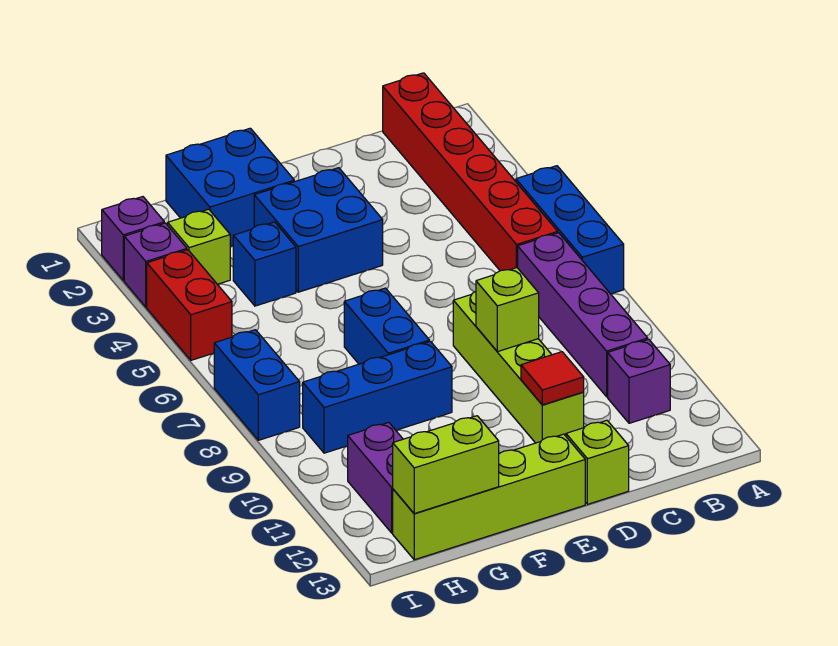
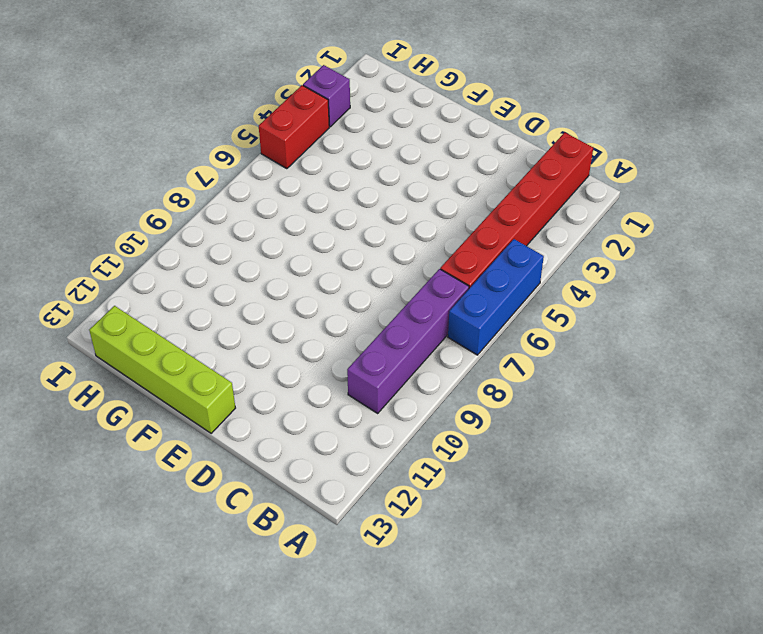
none -> purple brick B11 level 1
none -> lime brick D8:D11 level 1
none -> lime brick D13 level 1

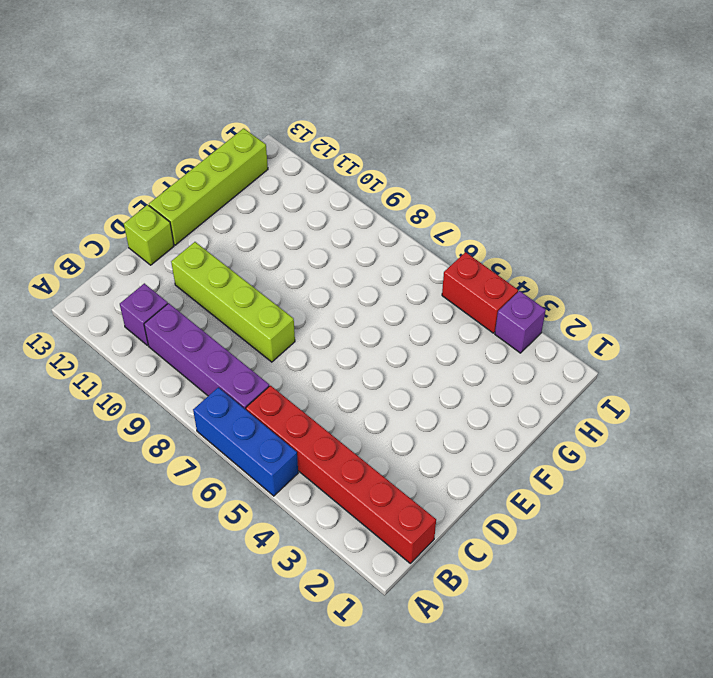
none -> blue brick E3:F4 level 1
none -> blue brick F1:G2 level 1
none -> blue brick F7:F8 level 1

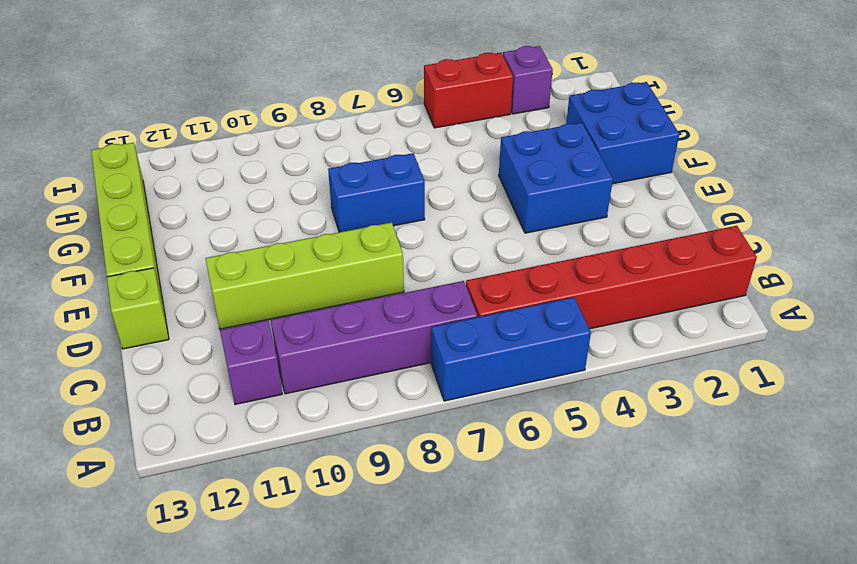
none -> blue brick F9:H9 level 1
none -> blue brick G4 level 1
none -> lime brick H3 level 1

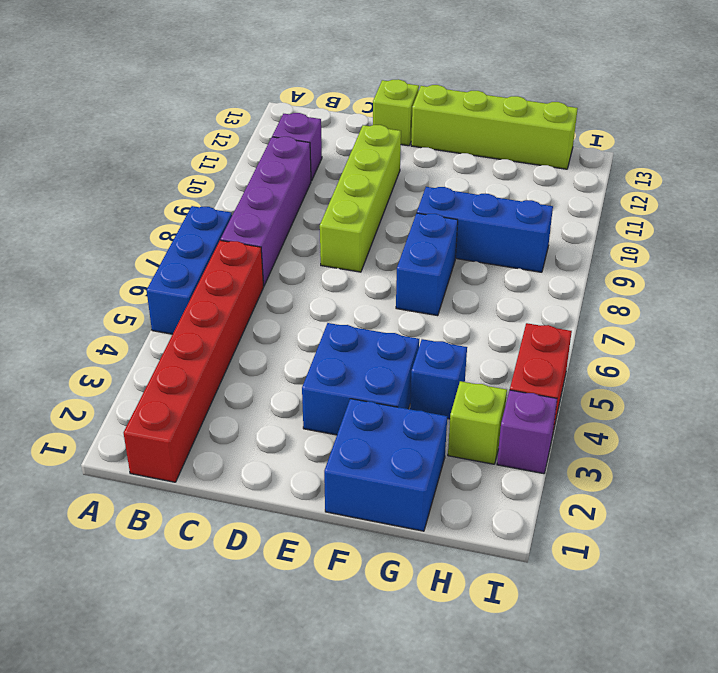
none -> purple brick H11:H12 level 1
none -> purple brick I2 level 1
none -> blue brick I7:I8 level 1

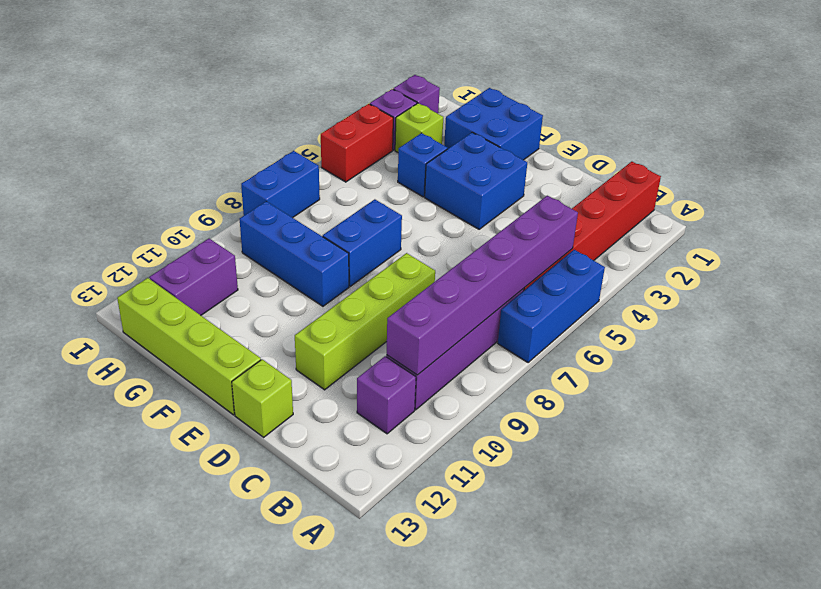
purple brick B5:B10 level 2 -> none
none -> lime brick D9 level 2
none -> red tile D11 level 2
none -> lime brick G13:H13 level 2

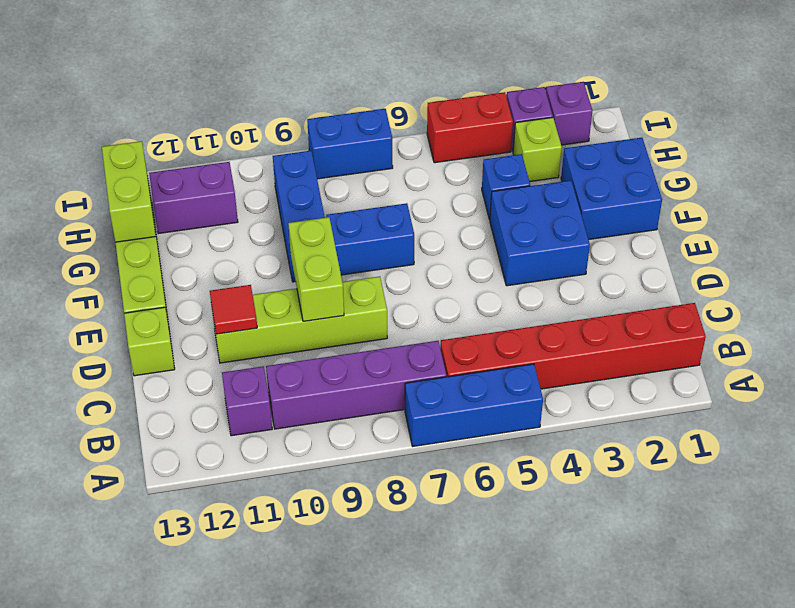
lime brick D9:E9 level 2 -> lime brick D9 level 2

